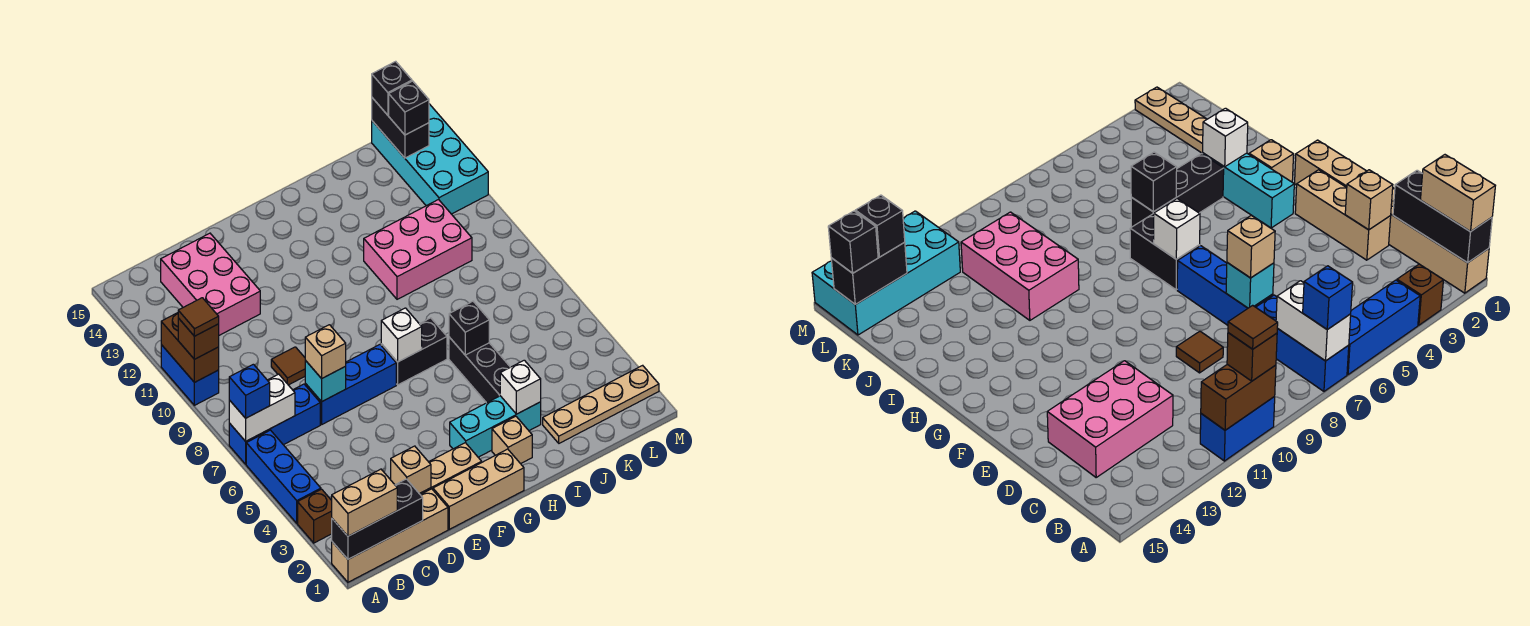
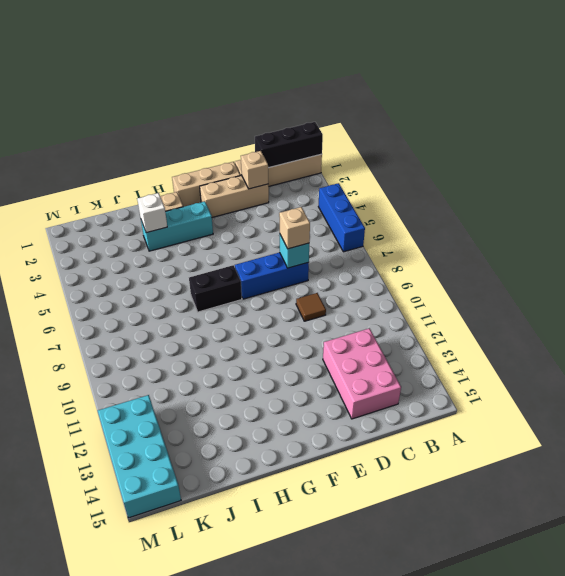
none -> brown brick A3 level 1
none -> blue brick A7:C7 level 1
none -> blue brick A10:A11 level 1
none -> black brick I4:I6 level 1

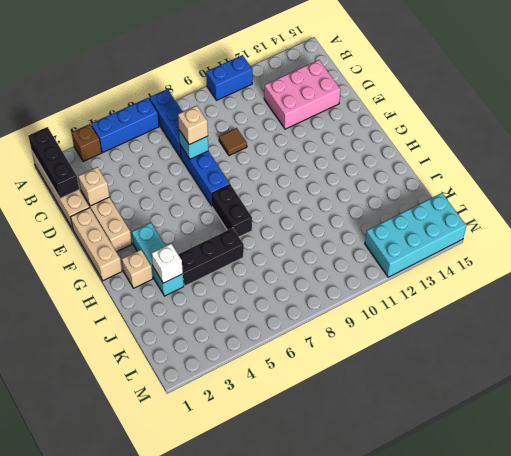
none -> pink brick I10:K11 level 1
none -> tan plate J2:M2 level 1
none -> white brick A7:B7 level 2
none -> brown brick A10:A11 level 2

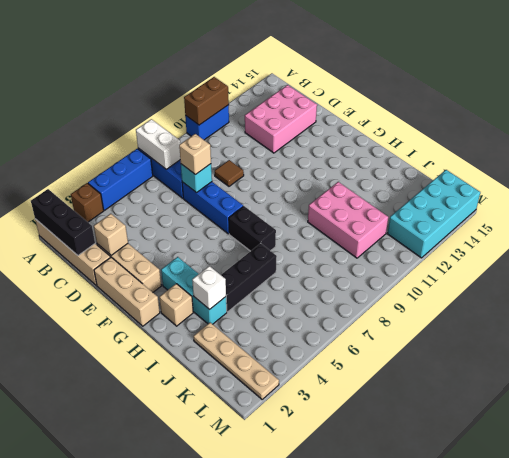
none -> white brick G7 level 2
none -> black brick I6 level 2
none -> black brick L14:L15 level 2
none -> tan brick A1:B1 level 3

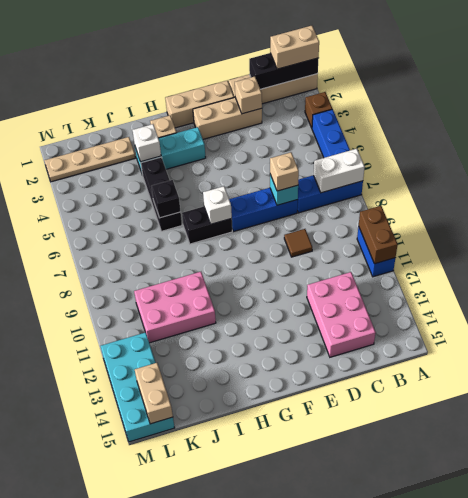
tan brick L14:L15 level 2 -> black brick L14:L15 level 2
none -> blue brick A7 level 3
none -> brown brick A10 level 3
none -> black brick L14 level 3
none -> black brick L15 level 3

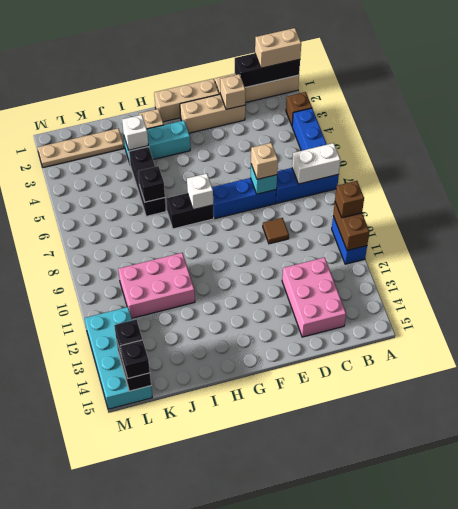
none -> blue brick A7 level 3
none -> brown tile A10 level 4

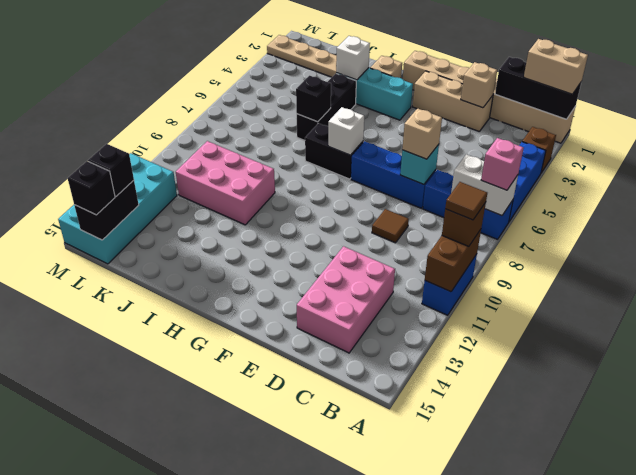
pink brick A7 level 3 -> blue brick A7 level 3

